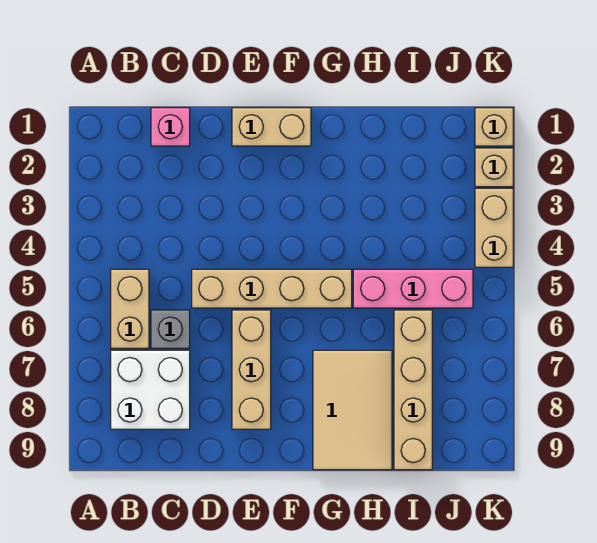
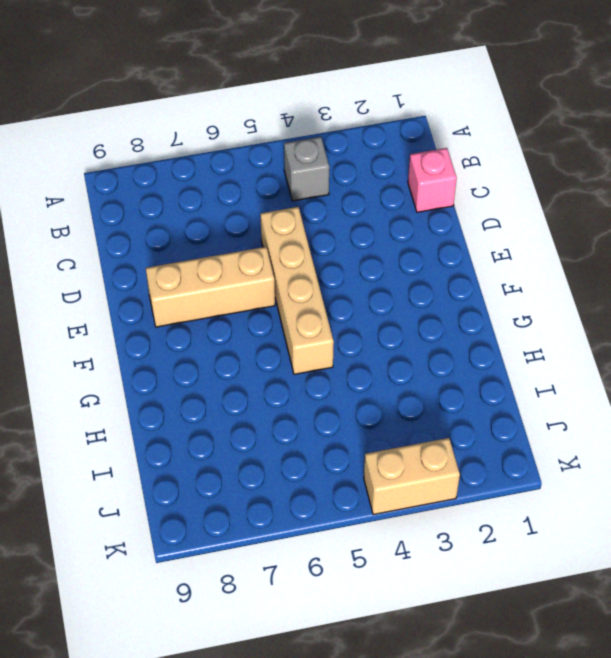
grey brick B4 level 1 -> grey brick C6 level 1
none -> tan brick B5:B6 level 1
none -> white brick B7:C8 level 1
none -> tan brick E1:F1 level 1

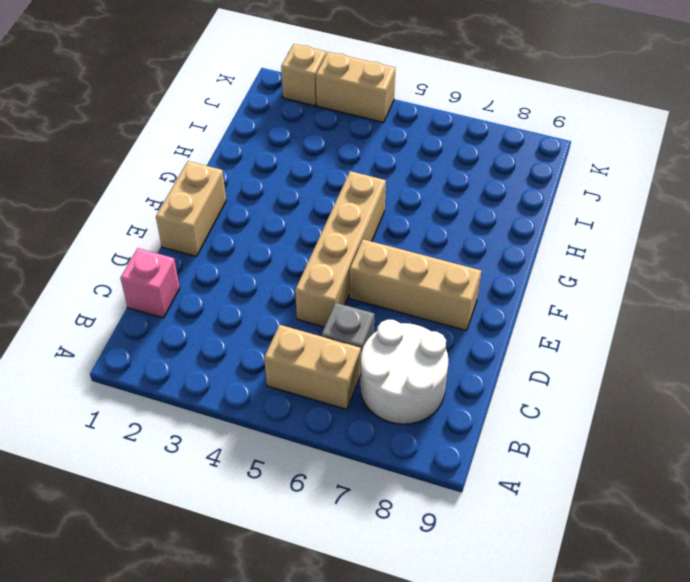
white round brick B7:C8 level 1 -> white brick B7:C8 level 1
none -> tan tile G7:H9 level 1
none -> pink brick H5:J5 level 1
none -> tan brick I6:I9 level 1

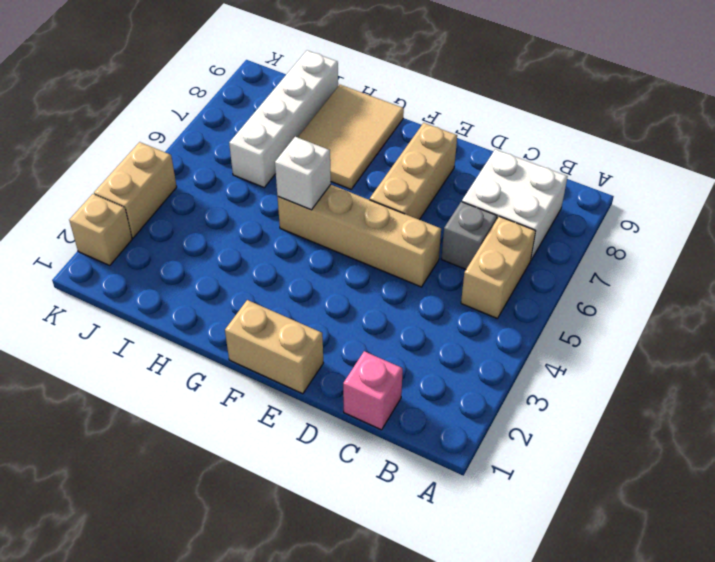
white brick G5 level 2 -> none
white brick I6:I9 level 1 -> tan brick I6:I9 level 1
none -> pink brick H5:J5 level 1
none -> tan brick K1 level 1

